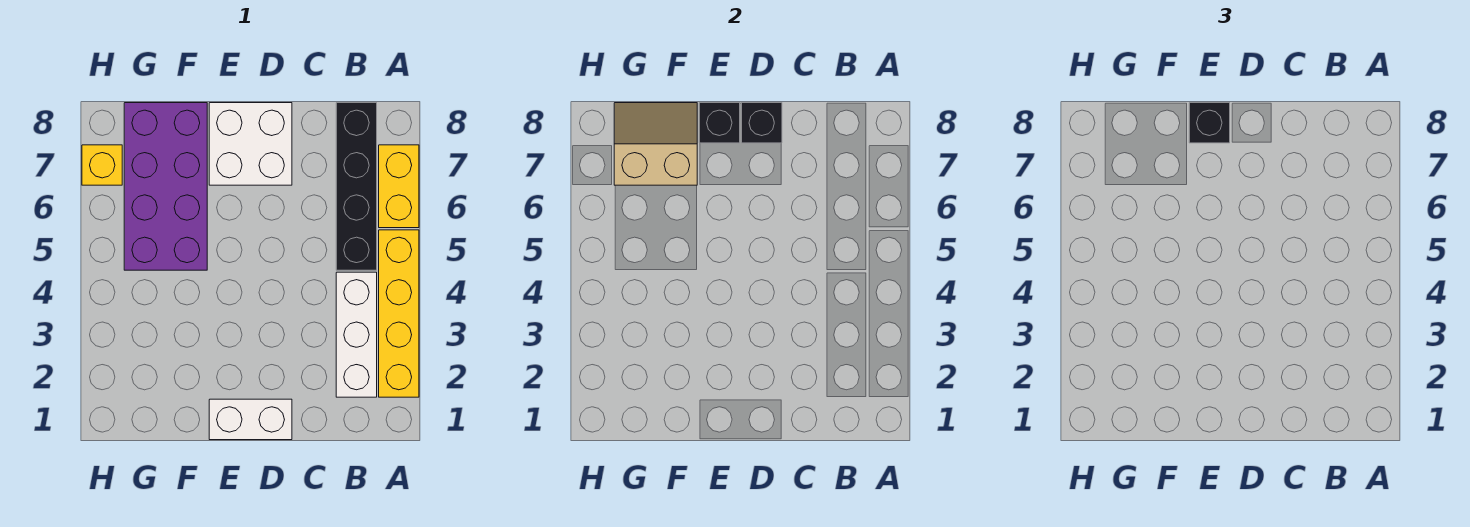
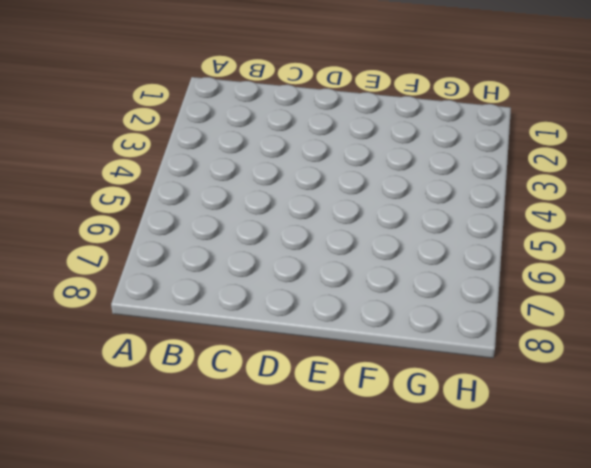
none -> yellow brick A2:A5 level 1
none -> yellow brick A6:A7 level 1
none -> white brick B2:B4 level 1

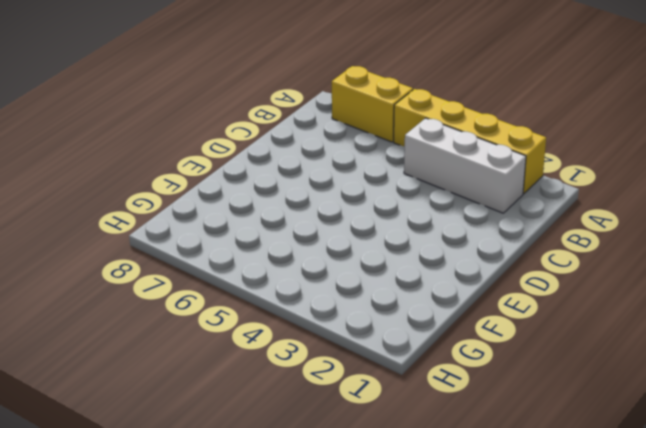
none -> black brick B5:B8 level 1
none -> white brick D1:E1 level 1
none -> white brick D7:E8 level 1

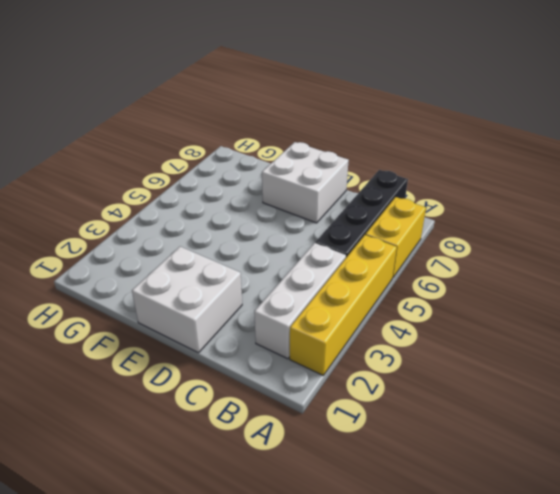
white brick D1:E2 level 1 -> white brick D1:E1 level 1
none -> purple brick F5:G8 level 1
none -> yellow brick H7 level 1
none -> black brick D8 level 2

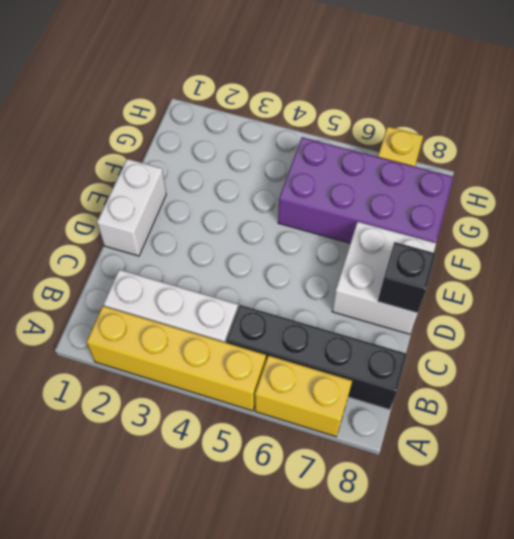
none -> black brick E8 level 2
none -> tan slope F7:G8 level 2 top 7
none -> black brick E8 level 3

